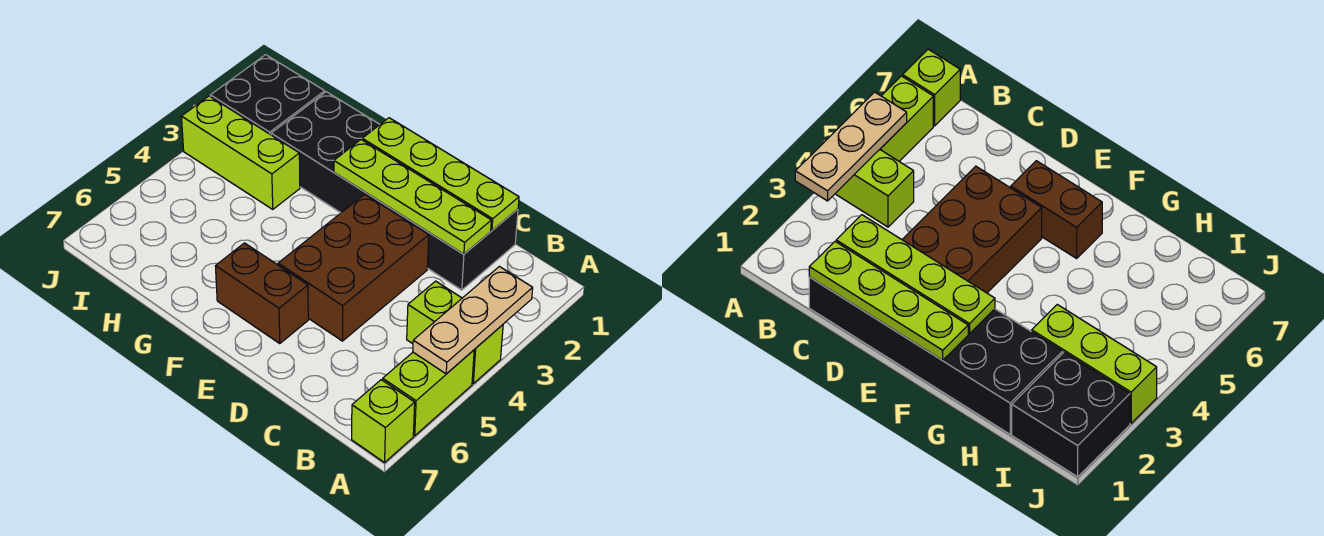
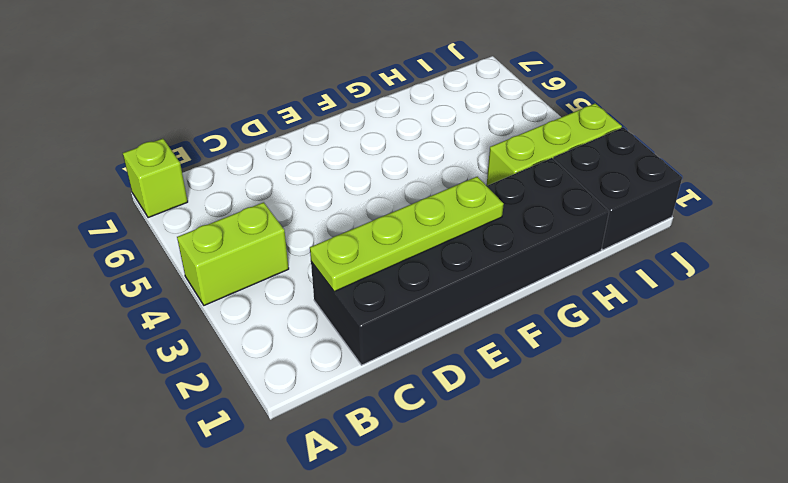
none -> lime brick A5:A6 level 1
none -> brown brick D3:E5 level 1

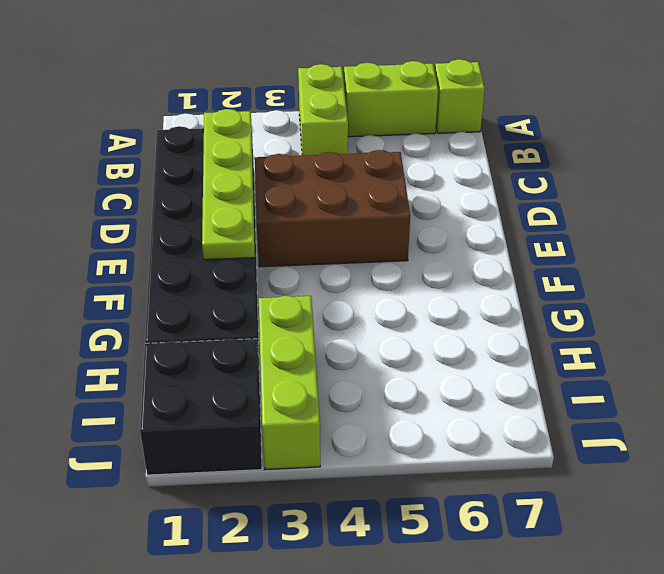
none -> brown brick E6:F6 level 1
none -> tan plate A3:A5 level 2

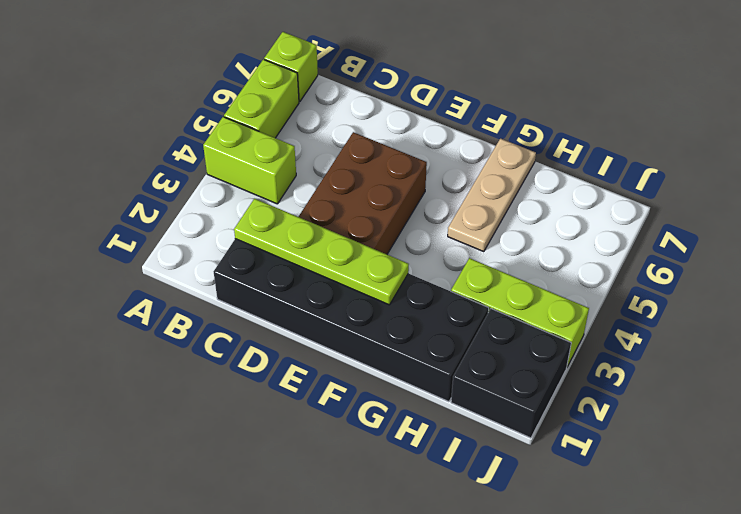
tan plate G5:G7 level 1 -> tan plate A3:A5 level 2
none -> brown brick E6:F6 level 1
none -> lime plate C1:F1 level 2

